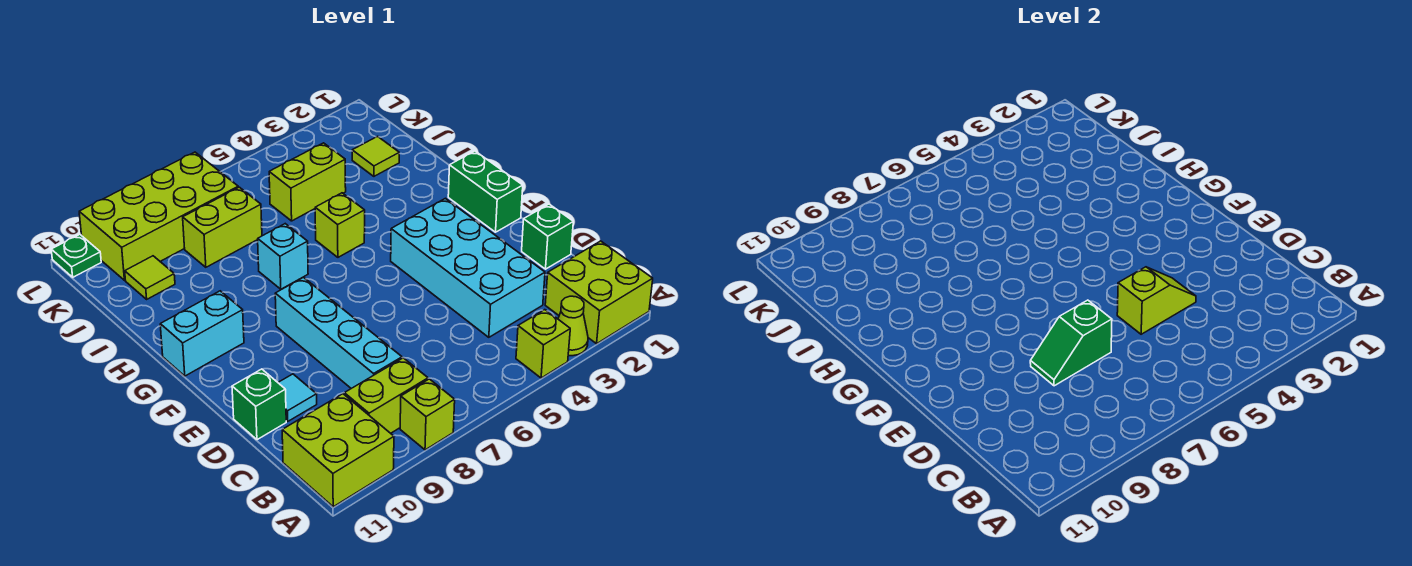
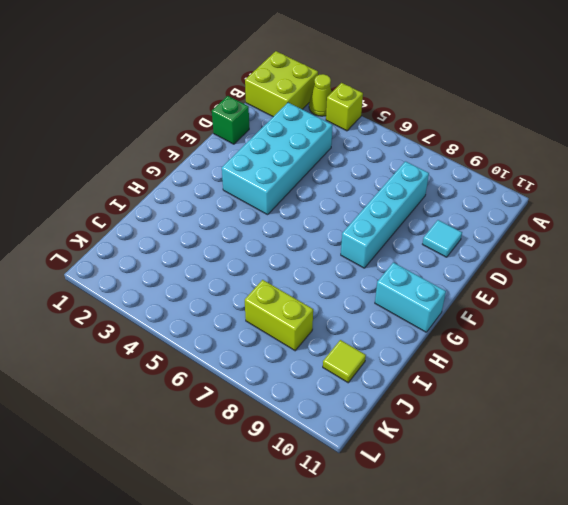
none -> lime brick A8 level 1
none -> lime brick A10:B11 level 1
none -> lime brick B8:B9 level 1

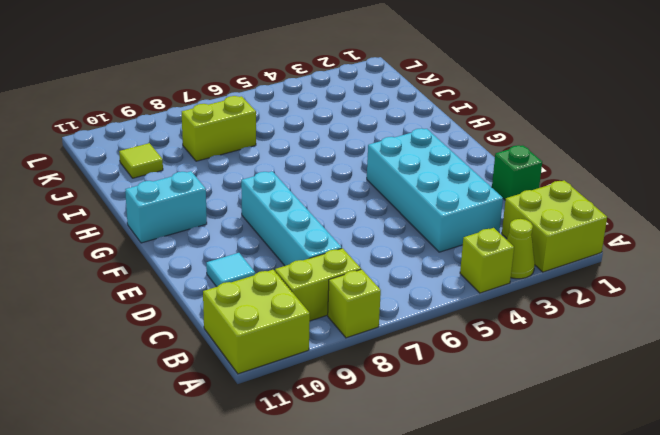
none -> green brick D11 level 1
none -> green brick F1:G1 level 1
none -> lime brick H5 level 1

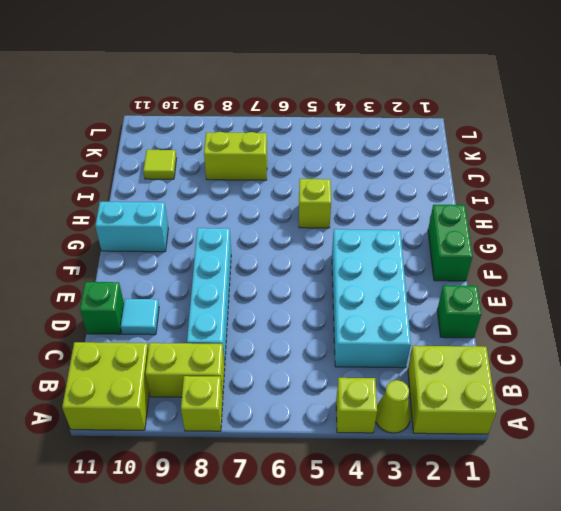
none -> cyan brick H7 level 1
none -> lime tile J2 level 1
none -> lime brick J4:J5 level 1

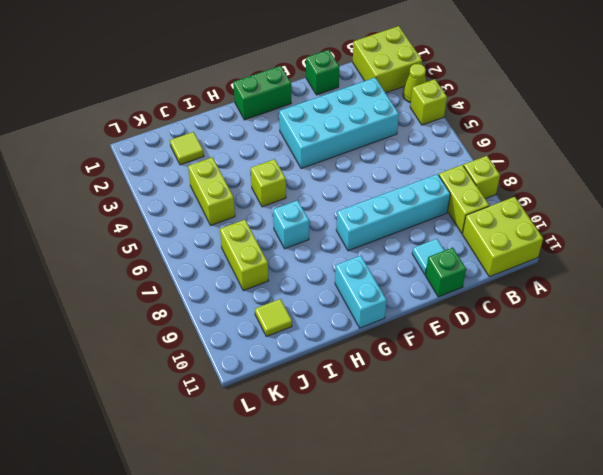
none -> lime brick K7:L10 level 1
none -> green plate L11 level 1
none -> lime slope D4:D5 level 2 top 5

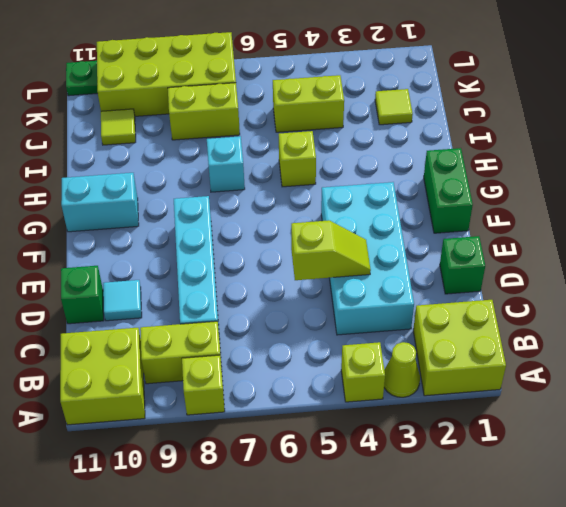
none -> green slope D7:D8 level 2 top 7

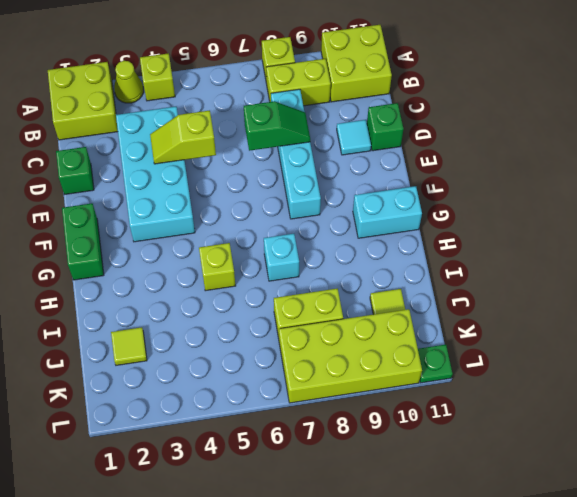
none -> lime brick J4:J5 level 1

